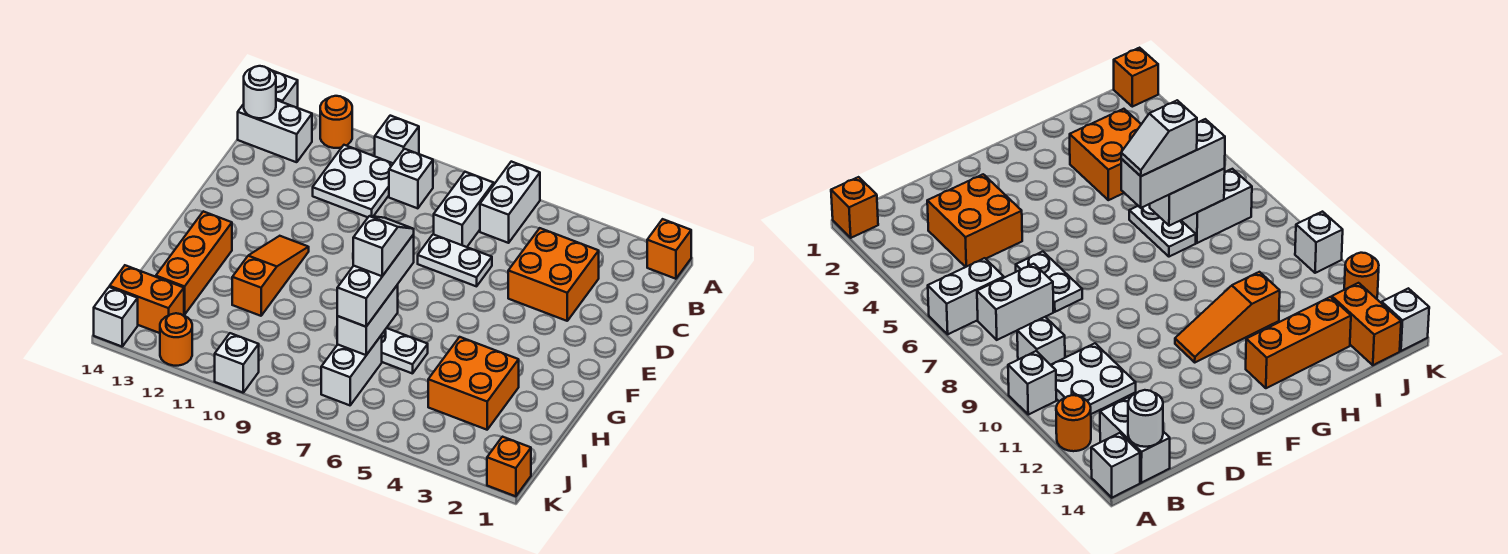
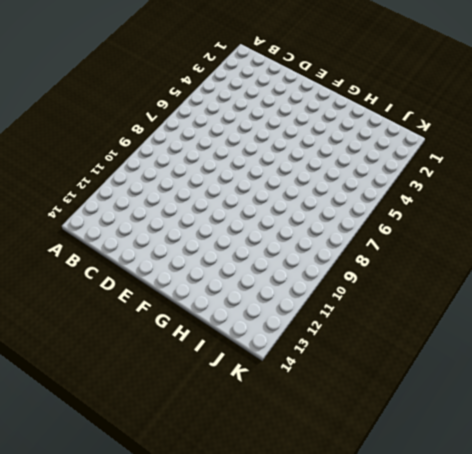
none -> orange brick A1 level 1
none -> white brick A6:B6 level 1
none -> white brick A10 level 1

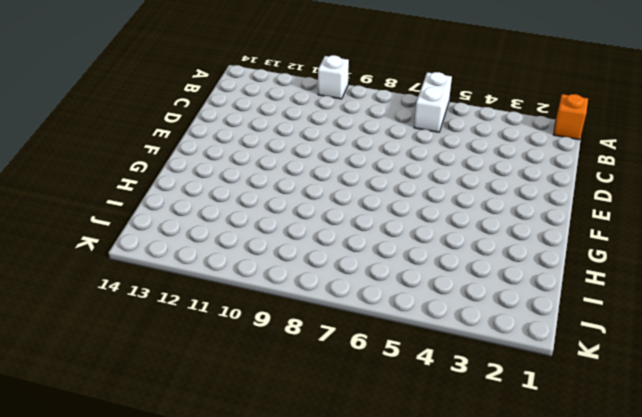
none -> orange round brick A12 level 1
none -> white brick A14 level 1
none -> white brick B7:C7 level 1

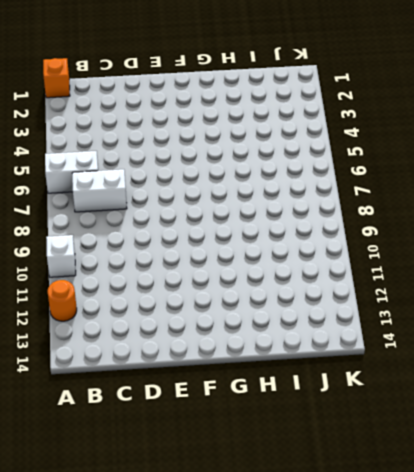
none -> white brick A14 level 1
none -> white brick B9 level 1
none -> white plate B10:C11 level 1

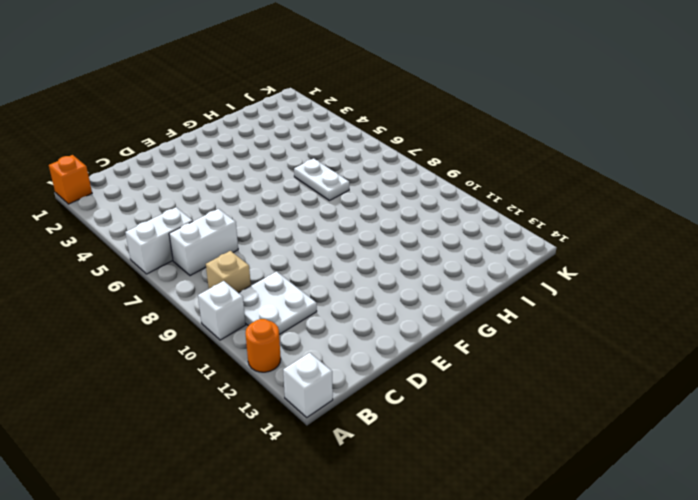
tan brick B9 level 1 -> white brick B9 level 1
none -> white brick B13:B14 level 1
none -> orange brick C3:D4 level 1
none -> white plate D6:D7 level 1

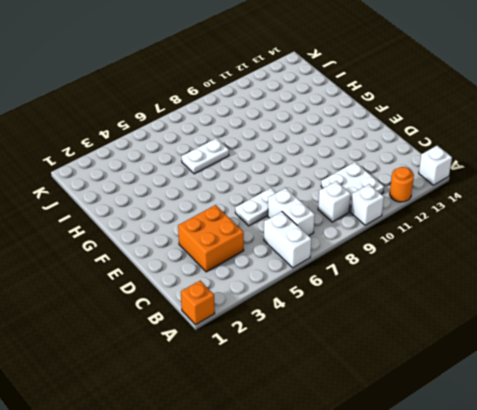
none -> white brick B13:B14 level 1
none -> orange slope F11:H11 level 1 top H
none -> orange brick G13:I13 level 1

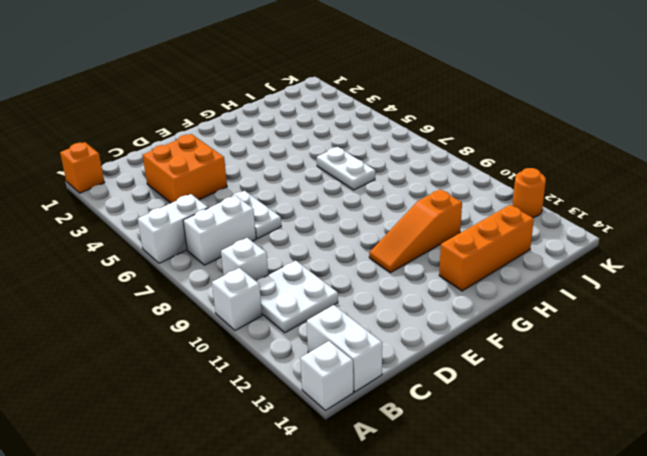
none -> orange round brick A12 level 1
none -> orange brick H3:I4 level 1
none -> white brick I7:J7 level 1

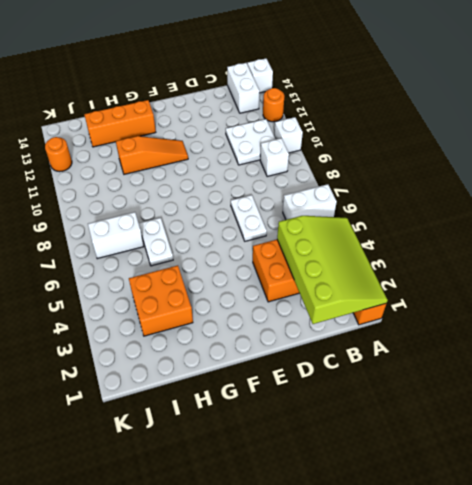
lime slope A1:C4 level 2 top C -> none
none -> white brick B7:C7 level 1
none -> orange brick J13:J14 level 1
none -> orange brick K1 level 1

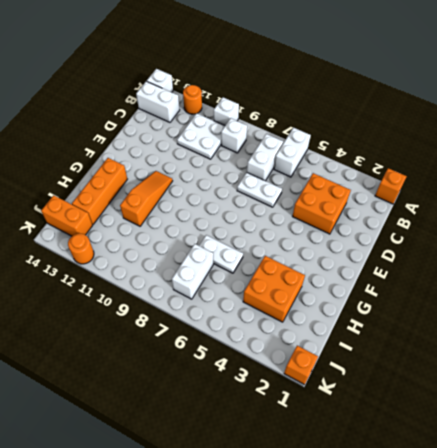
none -> white brick K10 level 1
none -> white brick K14 level 1
none -> white round brick B14 level 2

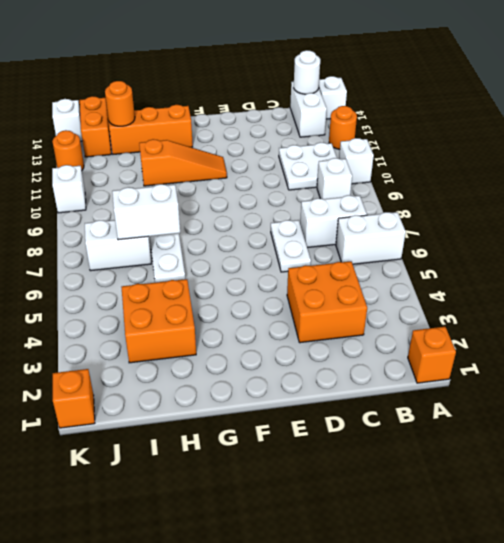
orange round brick I13 level 2 -> none
none -> white brick G7:I7 level 3
none -> white slope G7:H7 level 4 top H

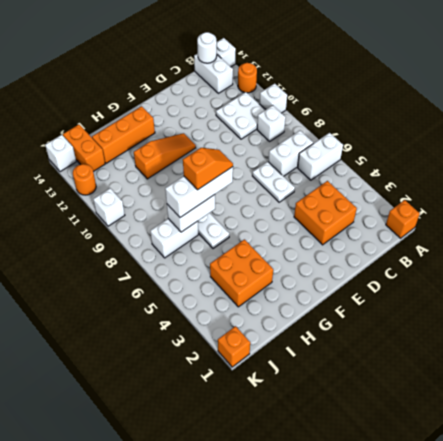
orange slope G7:H7 level 4 top H -> white slope G7:H7 level 4 top H

